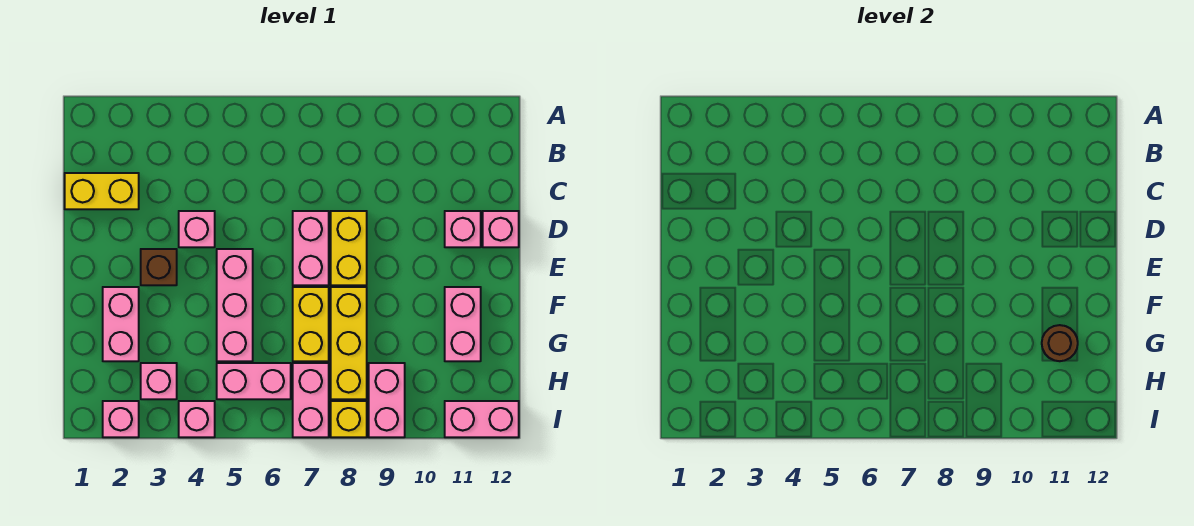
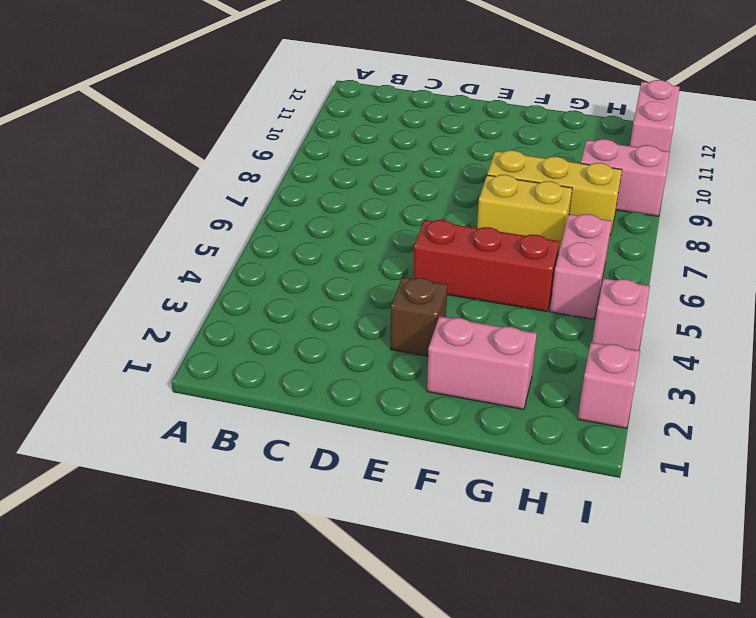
red brick E5:G5 level 1 -> pink brick E5:G5 level 1
none -> yellow brick C1:C2 level 1
none -> pink brick D4 level 1
none -> pink brick D7:E7 level 1

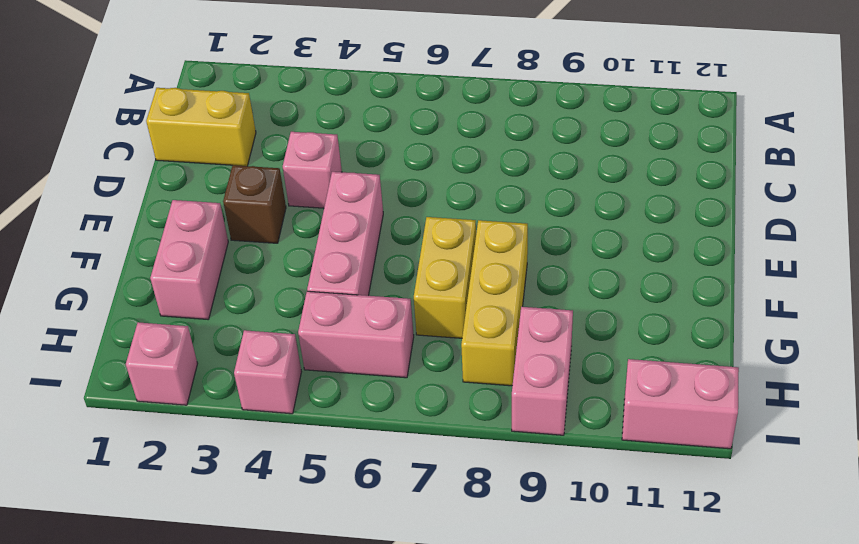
none -> pink brick D7:E7 level 1
none -> yellow brick D8:E8 level 1
none -> pink brick D11 level 1

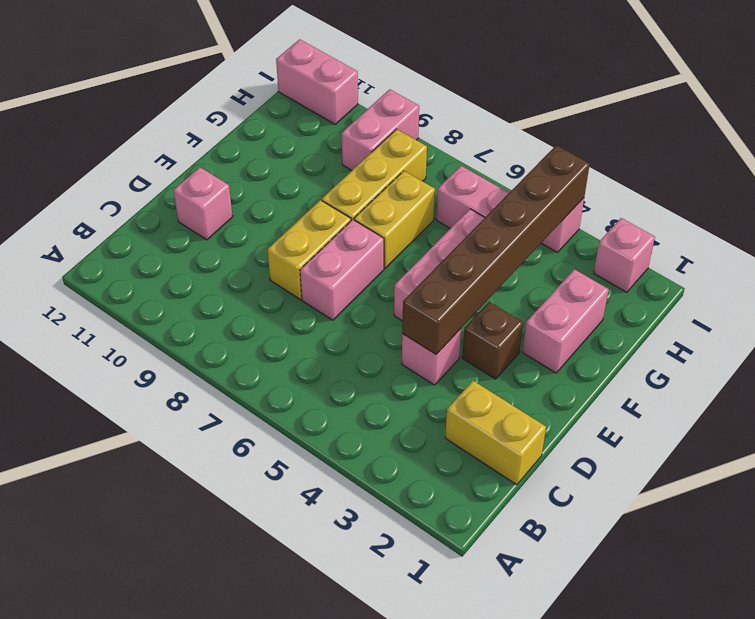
brown brick D4:I4 level 2 -> none
none -> pink brick D12 level 1
none -> pink brick F11:G11 level 1
none -> pink brick H3 level 1

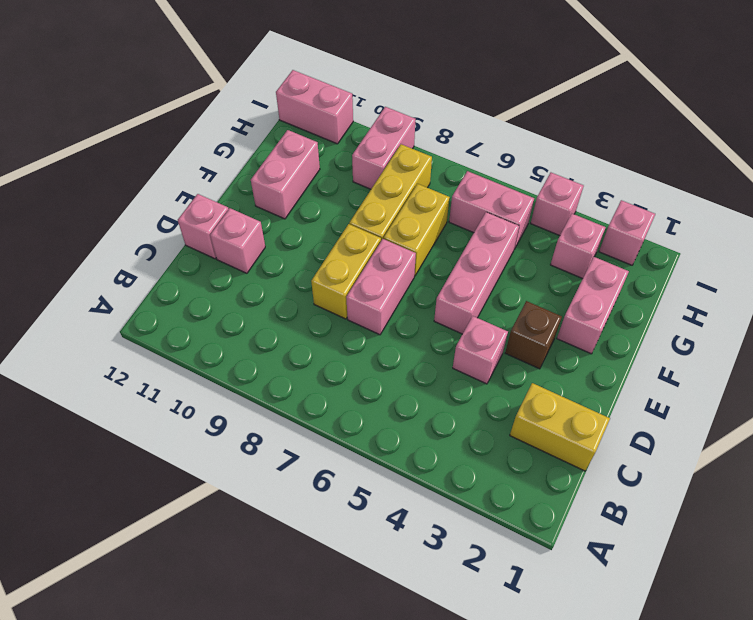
none -> pink brick H7:I7 level 1
none -> yellow brick I8 level 1
none -> brown round brick G11 level 2

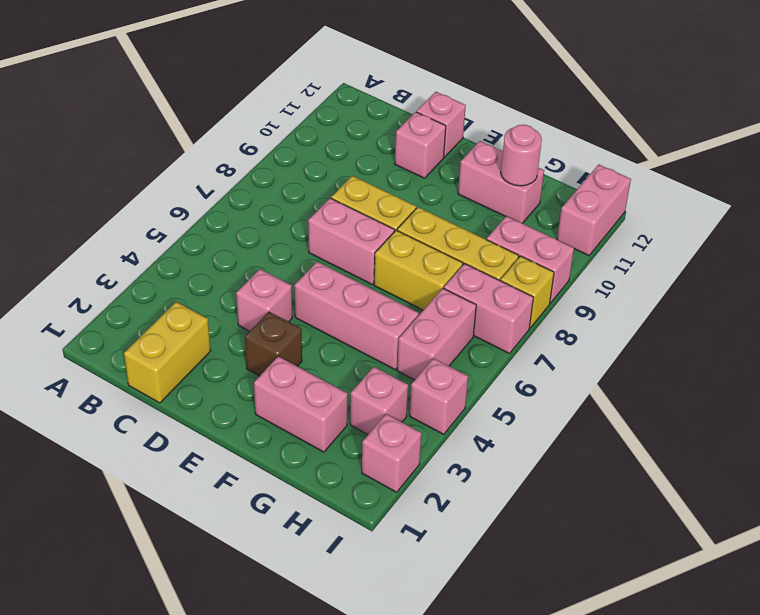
pink round brick G11 level 2 -> brown round brick G11 level 2

